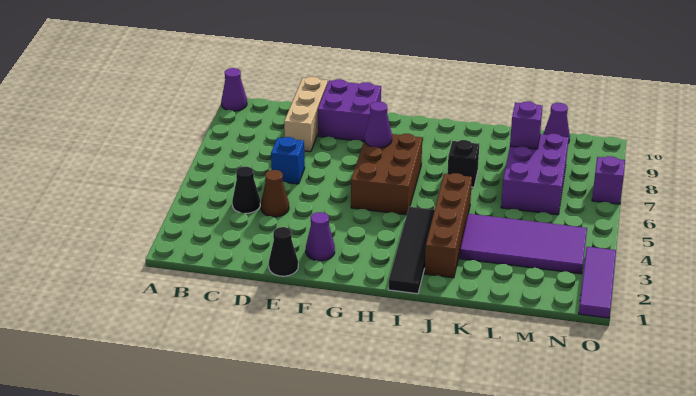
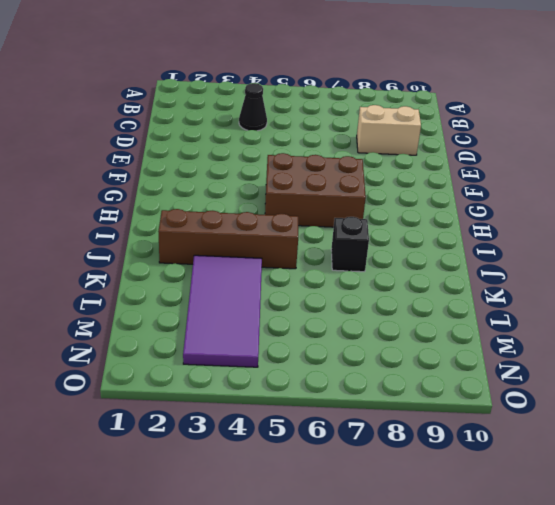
tan brick D8:D9 level 1 -> tan brick D8:D10 level 1
none -> purple cone A10 level 1
none -> brown cone D4 level 1
none -> blue brick D6 level 1

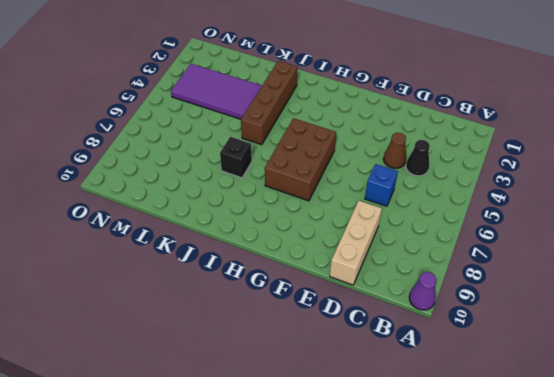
none -> black cone E1 level 1
none -> purple brick E9:F10 level 1
none -> purple cone F2 level 1

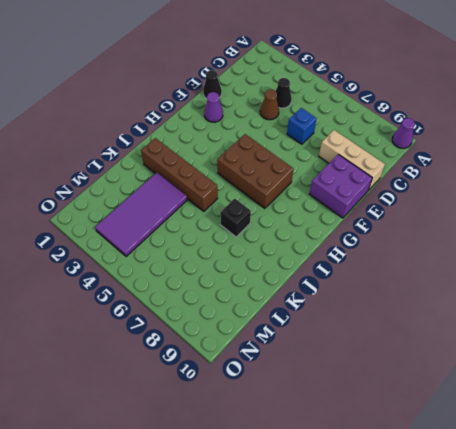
none -> black tile I1:I4 level 1
none -> purple brick L6:M8 level 1
none -> purple cone M10 level 1

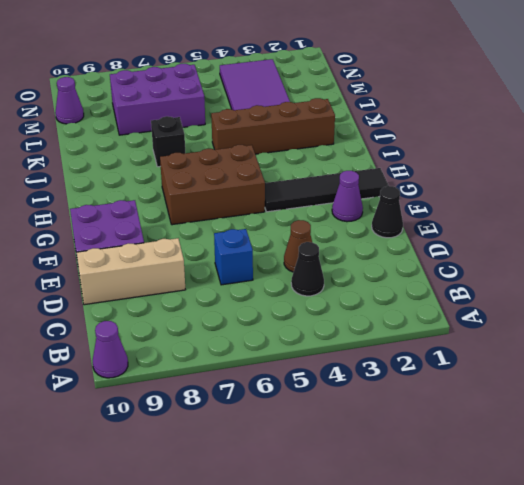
black tile G1:G4 level 1 -> black tile I1:I4 level 1
none -> purple tile O1:O3 level 1
none -> purple brick O7 level 1
none -> purple cone G7 level 2

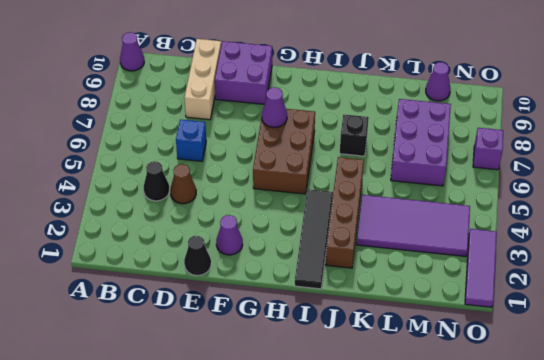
none -> purple brick L8 level 2

